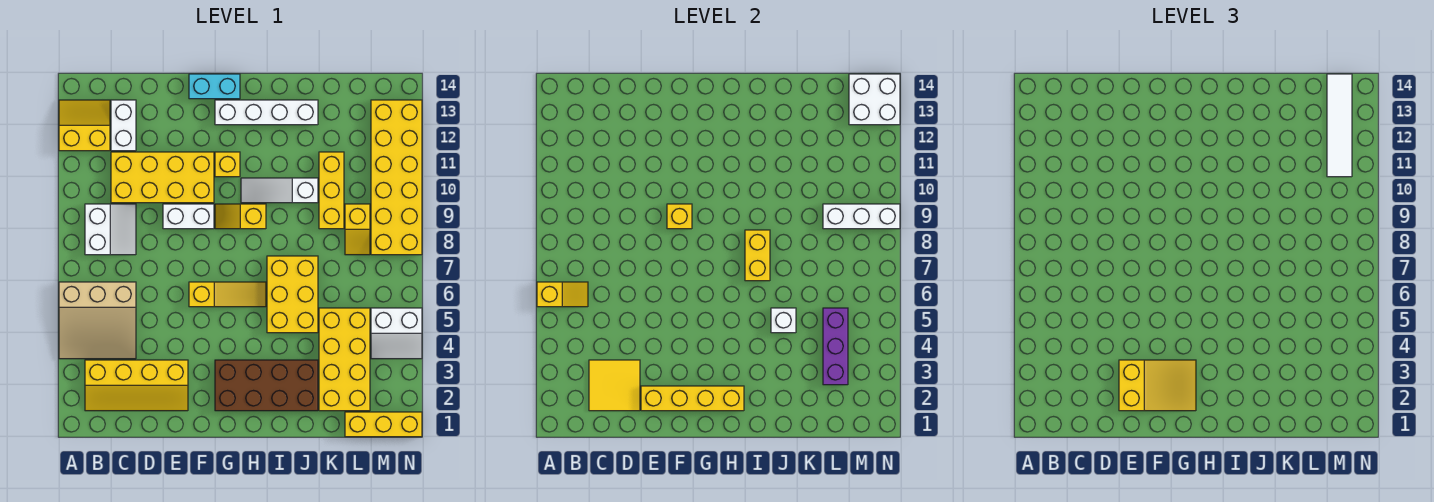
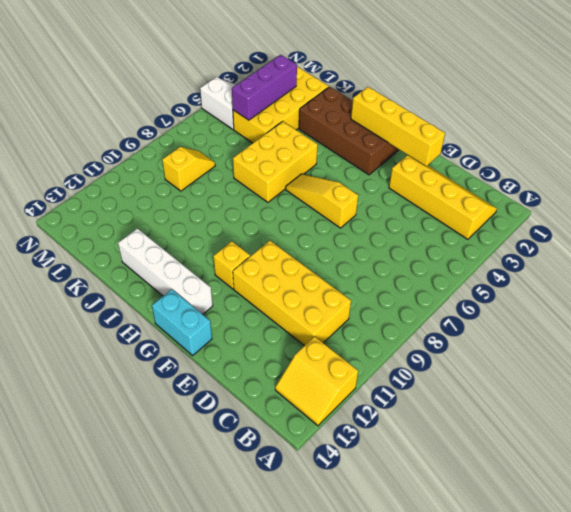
none -> tan slope A4:C6 level 1 top 6
none -> white slope B8:C9 level 1 top B
none -> white brick C12:C13 level 1
none -> white brick E9:F9 level 1

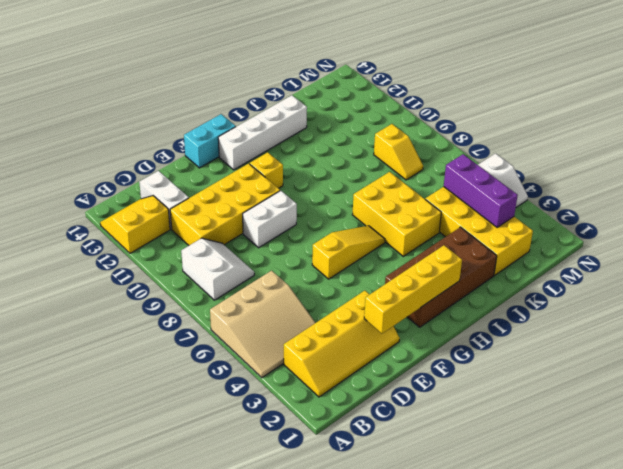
none -> yellow slope G9:H9 level 1 top H
none -> white slope H10:J10 level 1 top J
none -> yellow brick K9:K11 level 1
none -> yellow brick L1:N1 level 1

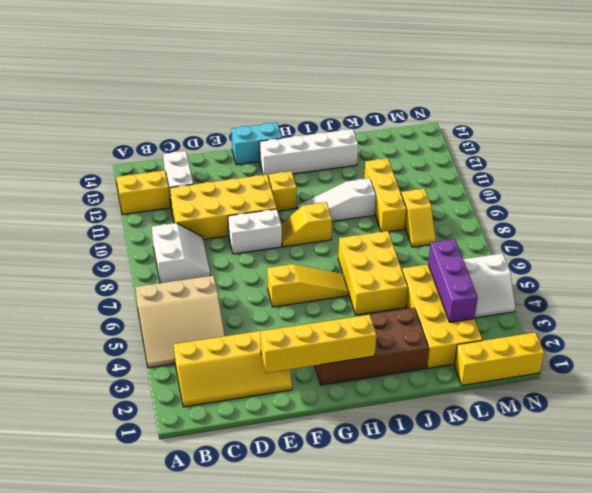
none -> yellow brick M8:N13 level 1
none -> yellow slope A6:B6 level 2 top A
none -> yellow tile C2:D3 level 2
none -> yellow brick F9 level 2

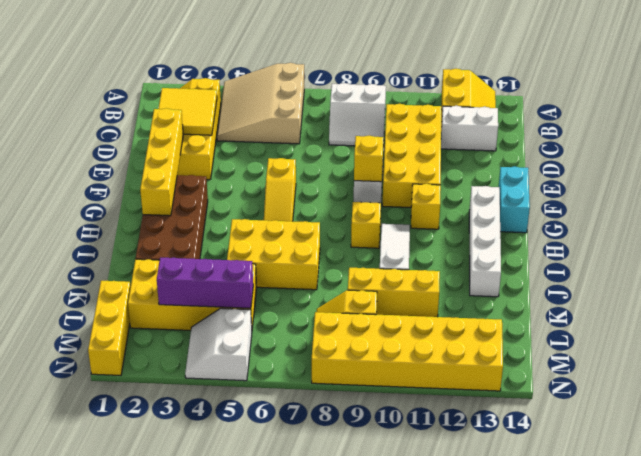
none -> yellow slope A6:B6 level 2 top A
none -> yellow brick I7:I8 level 2
none -> white brick J5 level 2
none -> white brick L9:N9 level 2

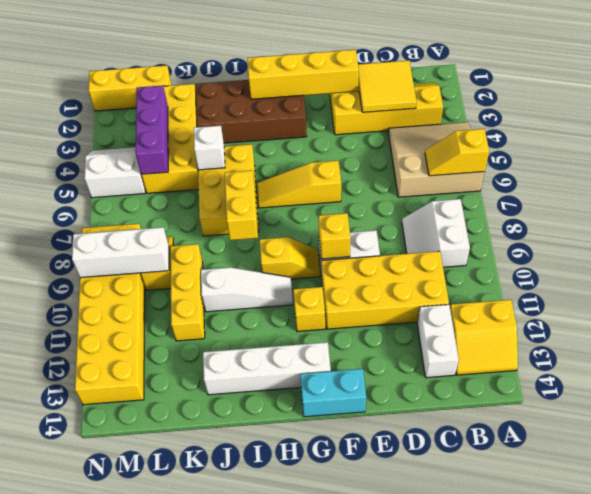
none -> white brick M13:N14 level 2
none -> yellow slope E2:G3 level 3 top E
none -> white tile M11:M14 level 3

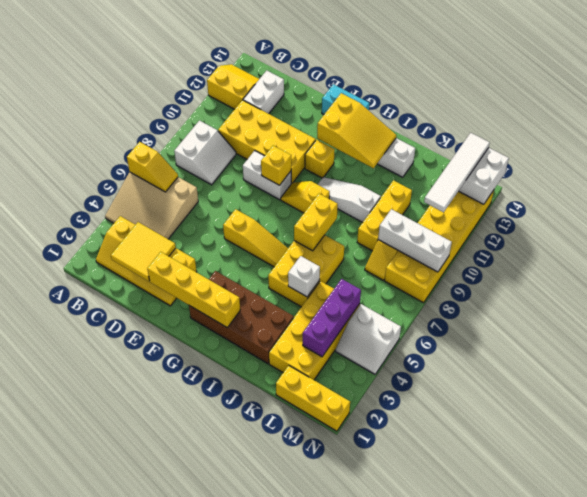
yellow slope G12:I13 level 2 top G -> yellow slope E2:G3 level 3 top E

